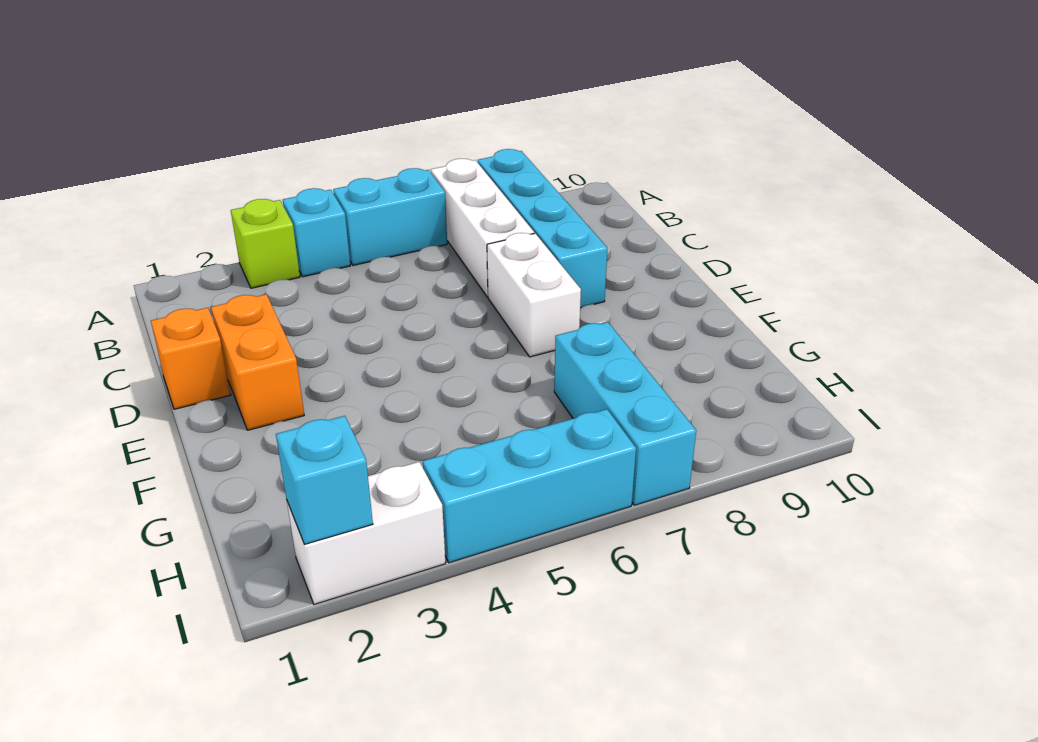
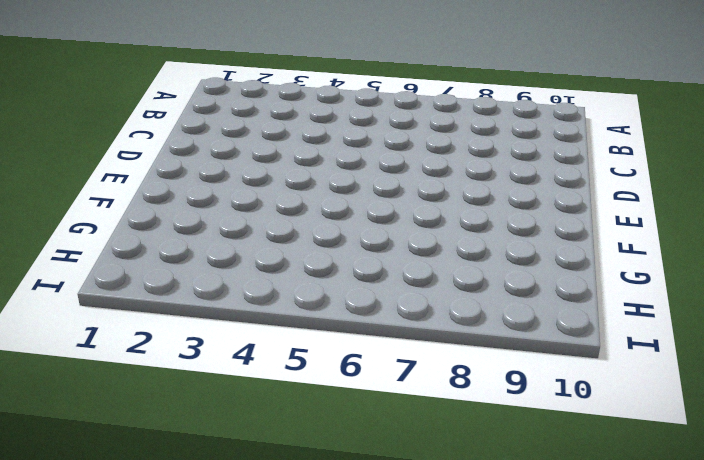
none -> lime brick A3 level 1
none -> cyan brick A4 level 1
none -> cyan brick A5:A6 level 1

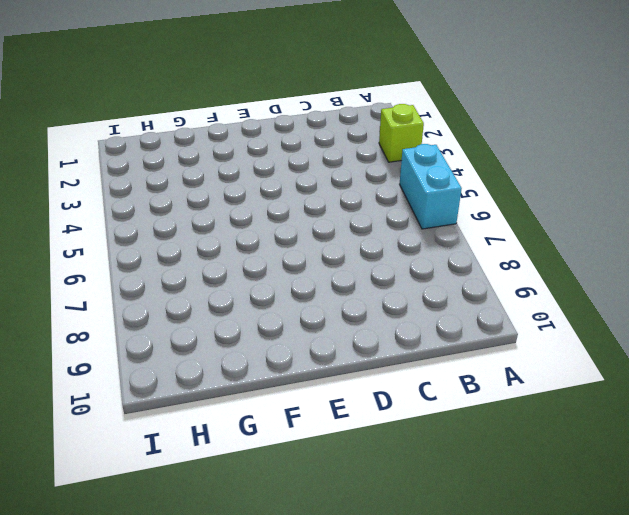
none -> cyan brick A4 level 1
none -> white brick A7:C7 level 1
none -> cyan brick A8:D8 level 1

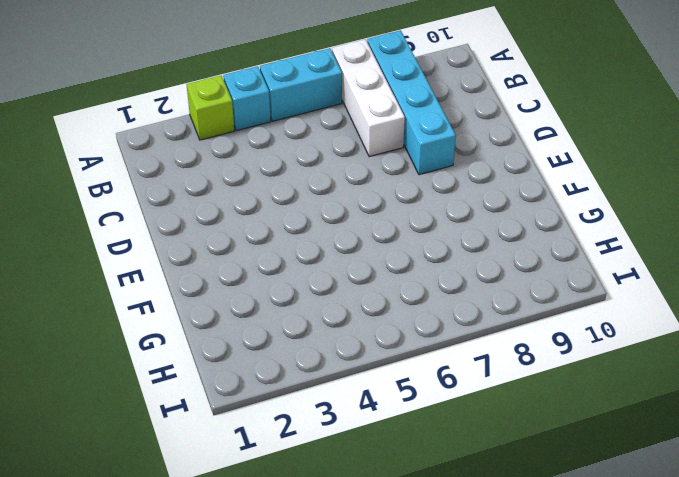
none -> orange brick D1 level 1
none -> orange brick D2:E2 level 1
none -> white brick D7:E7 level 1

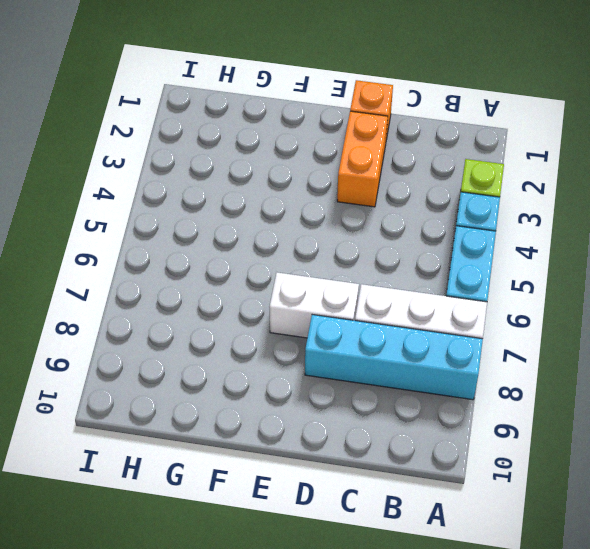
orange brick D2:D3 level 1 -> orange brick D2:E2 level 1
none -> cyan brick G7:I7 level 1
none -> white brick I2:I3 level 1
none -> cyan brick I4:I6 level 1

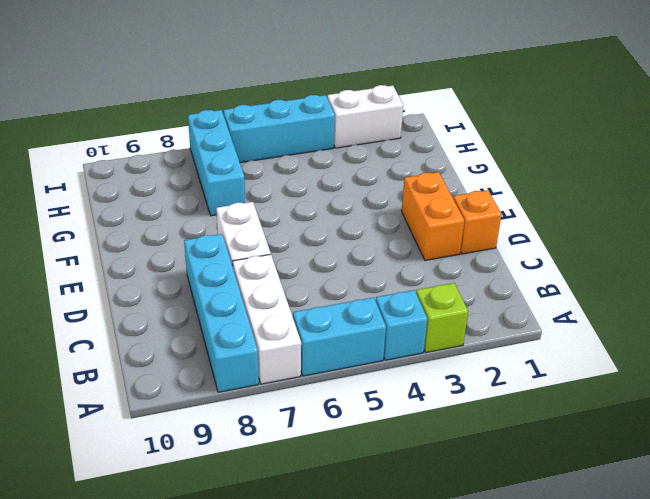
none -> cyan brick I2 level 2

